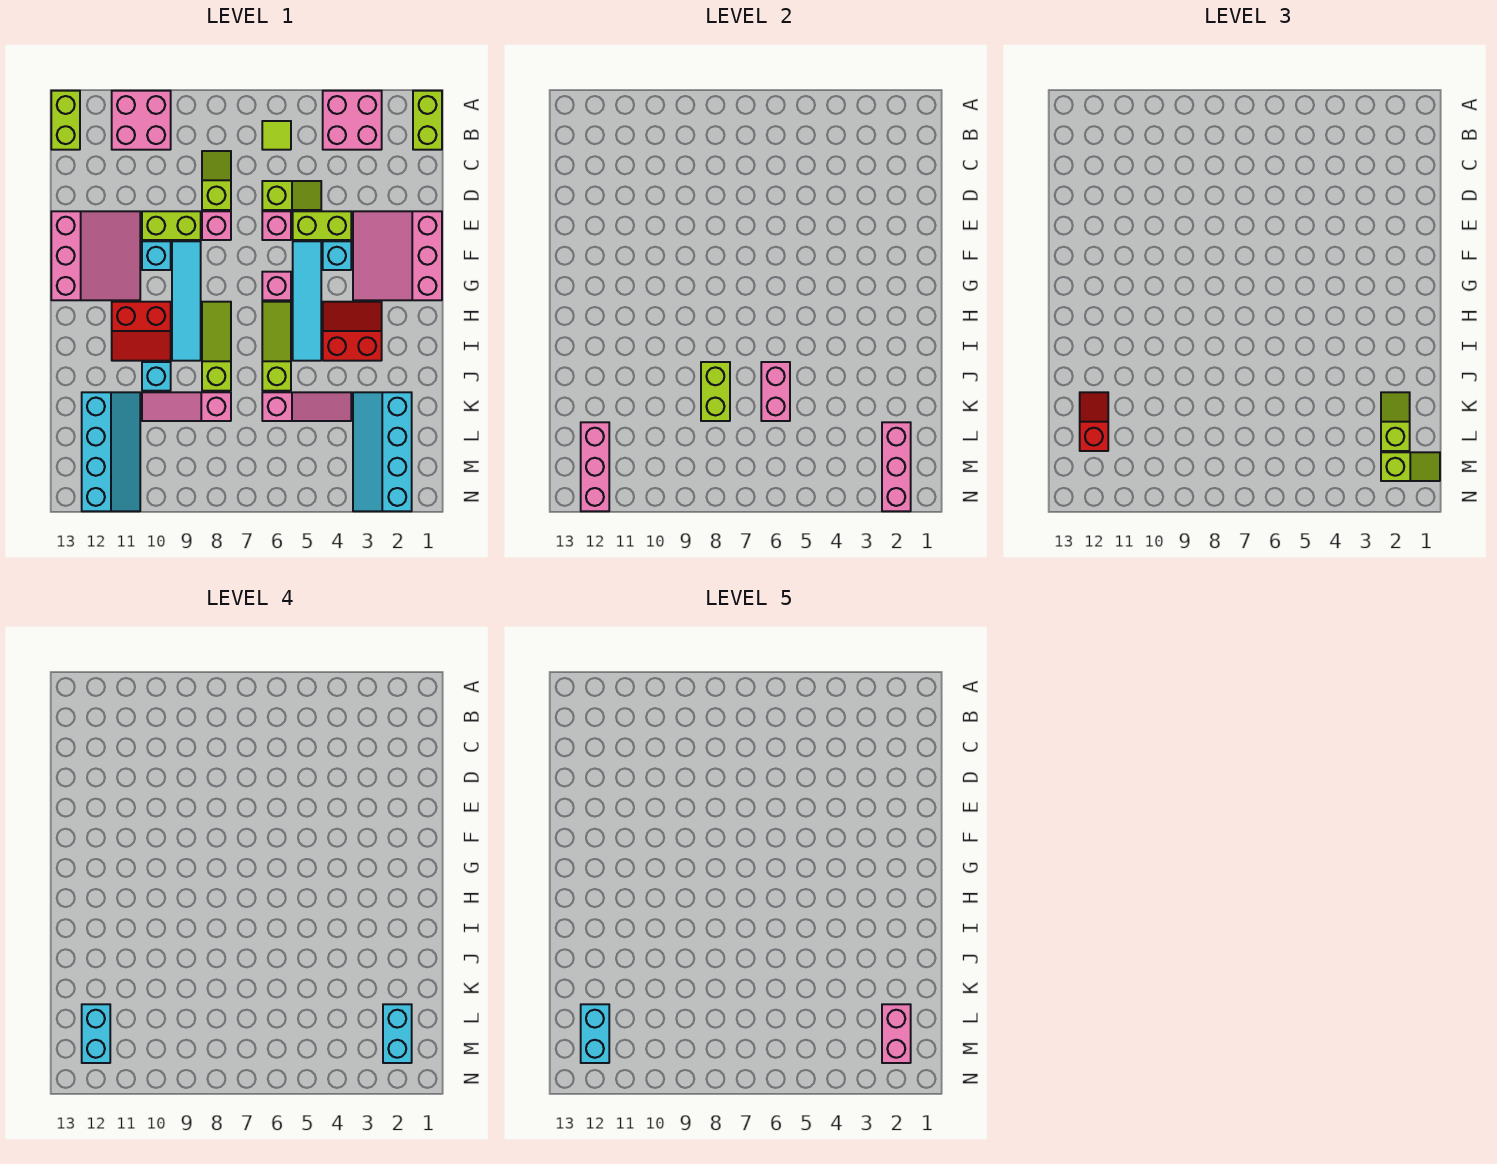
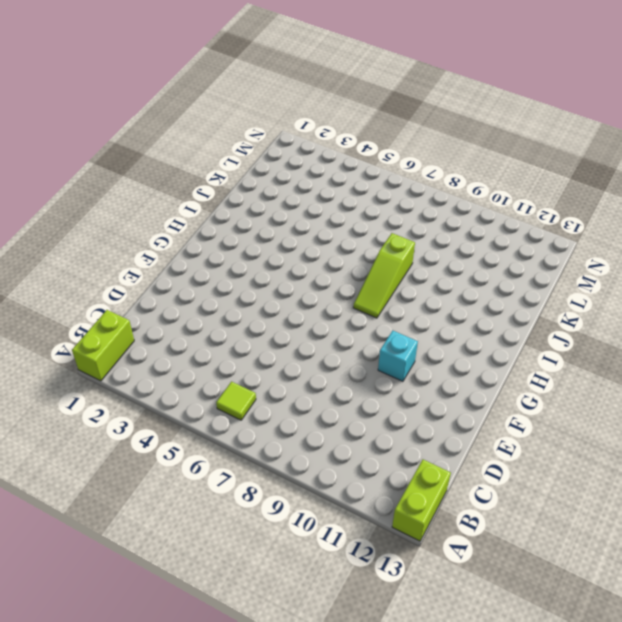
none -> pink brick A3:B4 level 1
none -> pink brick A10:B11 level 1
none -> lime slope C8:D8 level 1 top D
none -> lime slope D5:D6 level 1 top 6

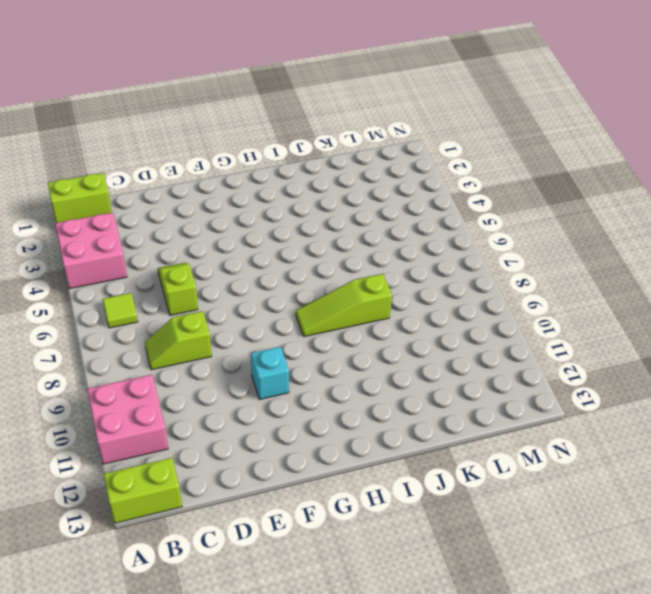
none -> pink slope E1:G3 level 1 top 1
none -> lime brick E4:E5 level 1
none -> pink brick E6 level 1
none -> pink brick E8 level 1

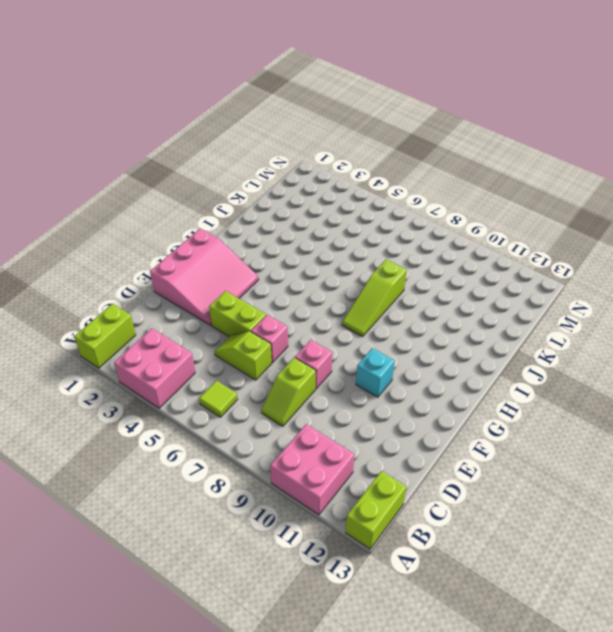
none -> lime brick E9:E10 level 1
none -> pink slope E11:G13 level 1 top 13
none -> cyan brick F4 level 1
none -> cyan tile F5:I5 level 1

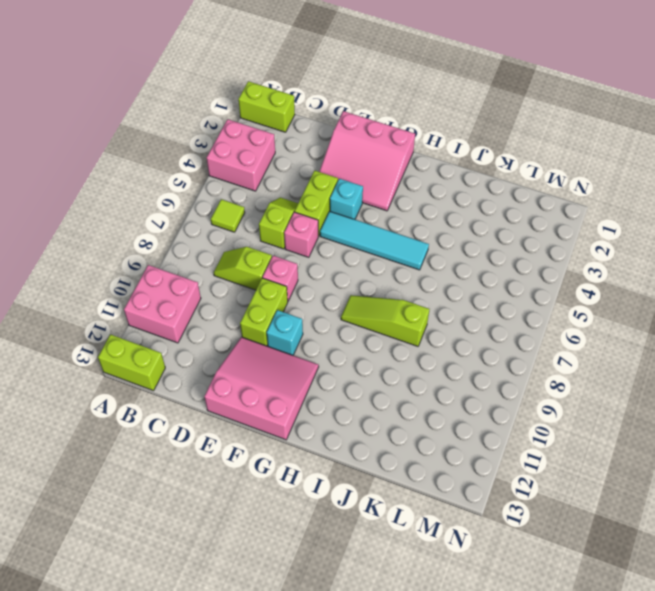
none -> cyan tile F9:I9 level 1
none -> pink brick G6 level 1
none -> red slope H3:I4 level 1 top I
none -> lime slope H6:J6 level 1 top J

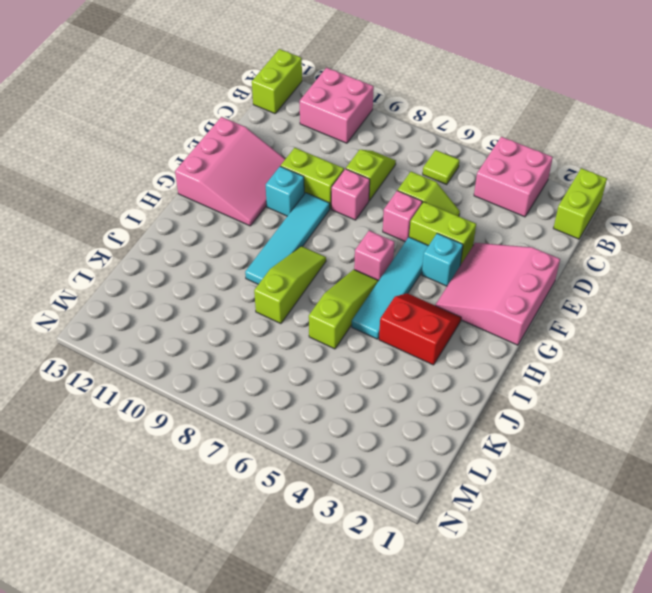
none -> red slope H10:I11 level 1 top H
none -> cyan brick J10 level 1
none -> cyan slope K2:N3 level 1 top 2
none -> pink slope K4:K6 level 1 top 6

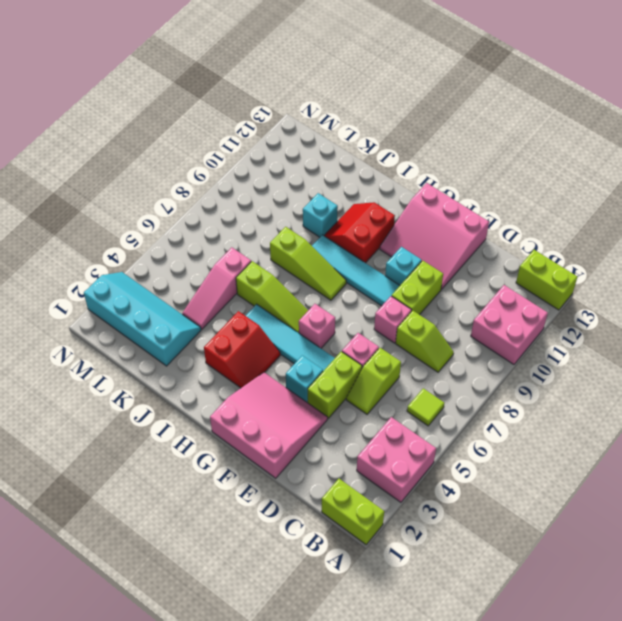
none -> pink slope K8:K10 level 1 top 8
none -> cyan slope K11:N12 level 1 top 12
none -> pink brick J6:K6 level 2
none -> lime brick J8:K8 level 2

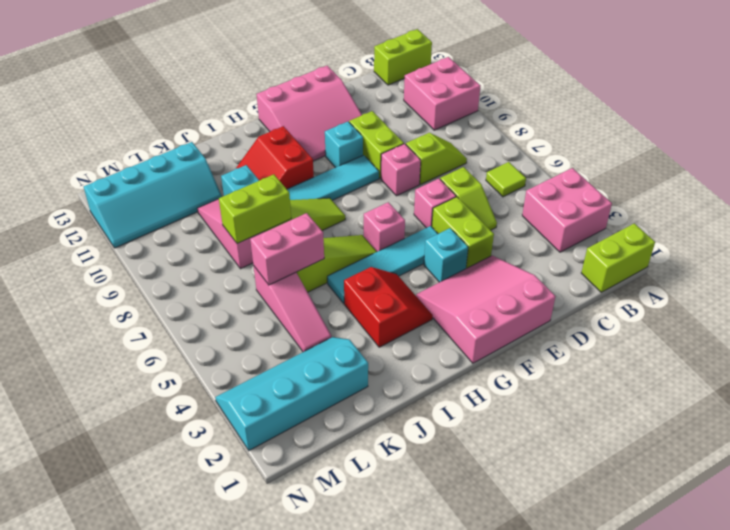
none -> pink brick L2:N2 level 2
none -> pink brick L12:N12 level 2
none -> lime slope K2:L2 level 3 top L
none -> red slope K12:L12 level 3 top L

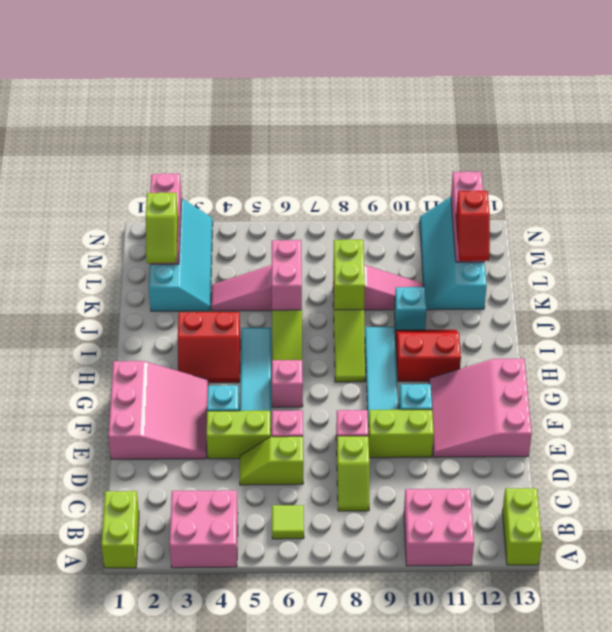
none -> lime slope M1:M2 level 3 top 2
none -> cyan brick L2:M2 level 4
none -> cyan brick L12:M12 level 4
none -> pink brick L2:M2 level 5

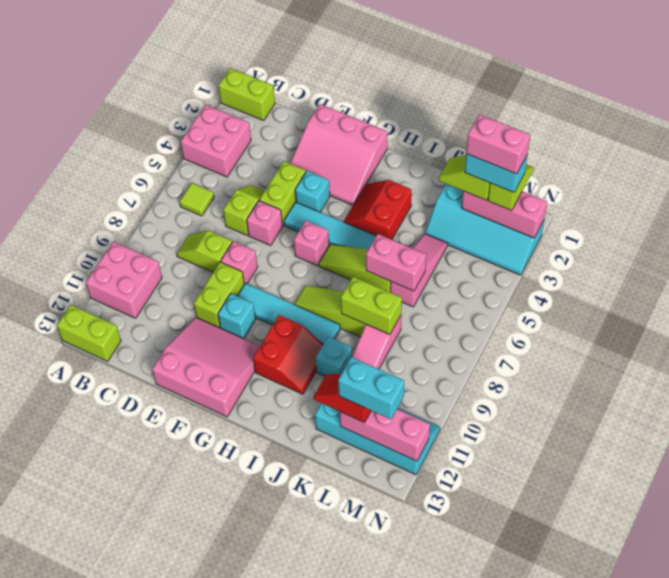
none -> cyan brick L12:M12 level 5

